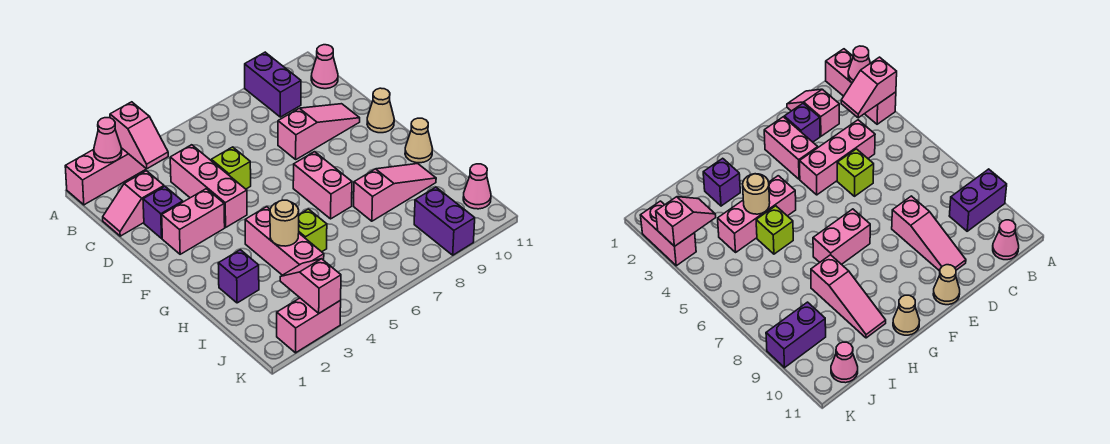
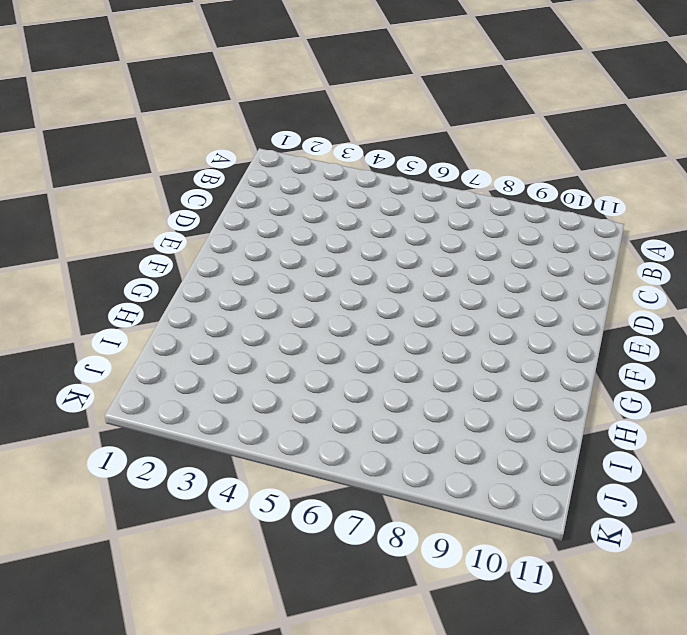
none -> pink brick A1:A3 level 1
none -> purple brick A9:B9 level 1
none -> pink cone B11 level 1

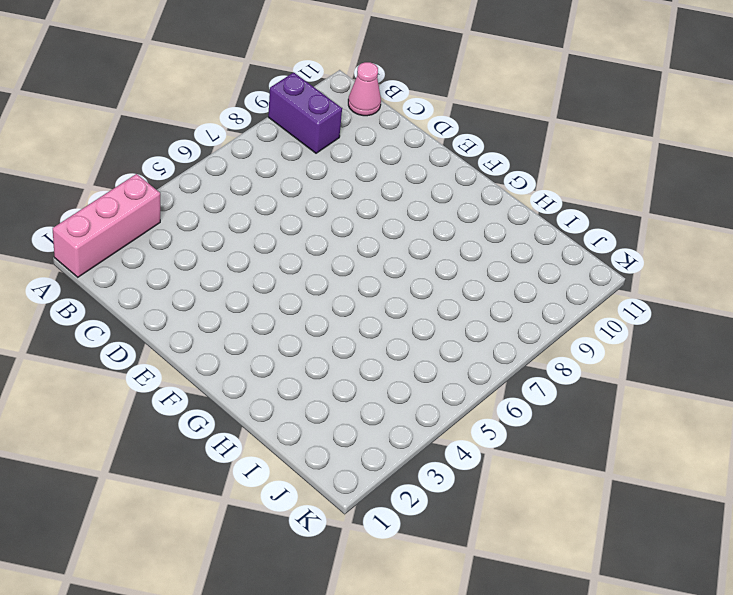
none -> pink slope C1:C2 level 1 top 2
none -> pink brick C4:E4 level 1
none -> purple brick D2 level 1

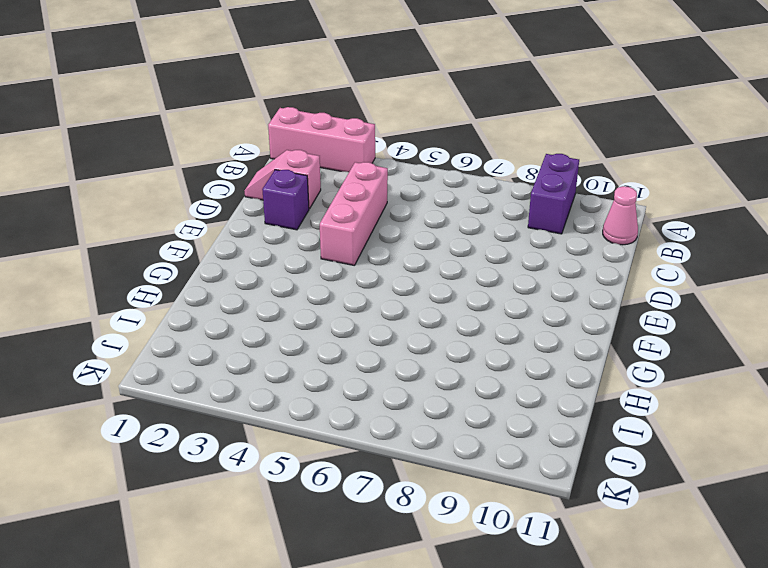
none -> lime brick D5 level 1
none -> pink slope D8:D10 level 1 top 8
none -> pink brick E2:E3 level 1

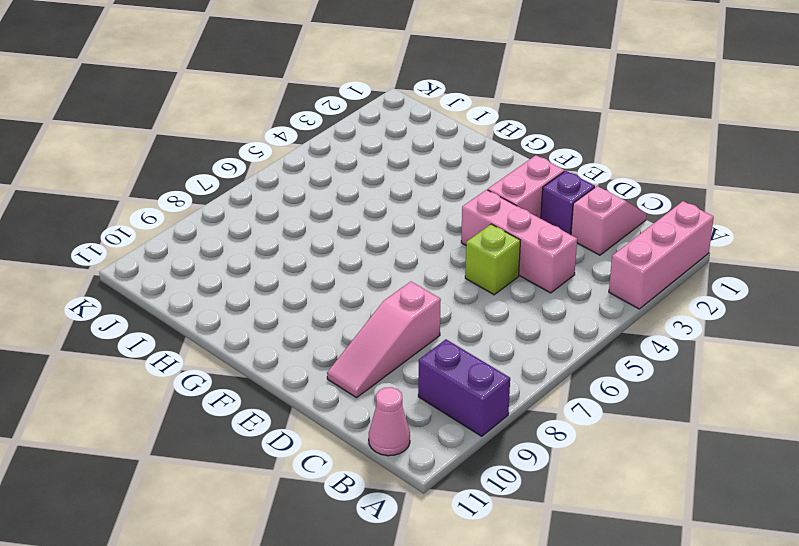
none -> tan cone E11 level 1
none -> pink brick F7:G7 level 1
none -> pink brick G4:I4 level 1

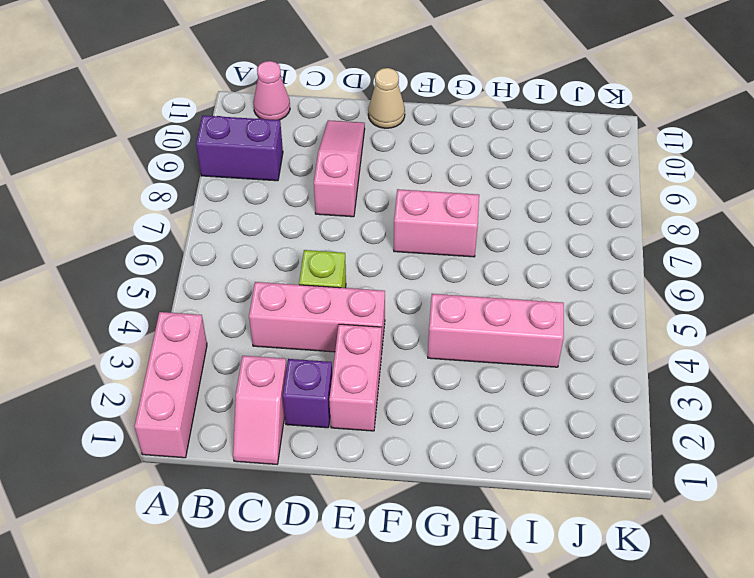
none -> tan cone G11 level 1
none -> purple brick H2 level 1
none -> lime brick H5 level 1

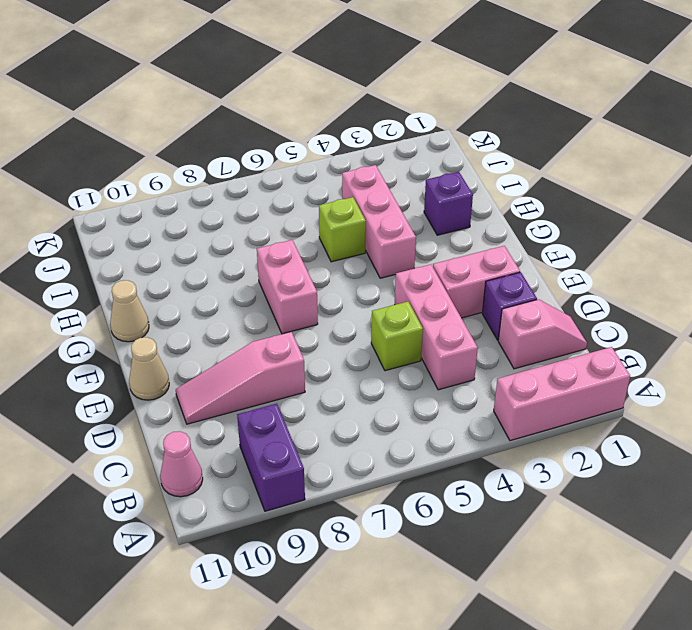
none -> pink slope H8:H10 level 1 top 8
none -> purple brick J9:K9 level 1
none -> pink cone J11 level 1

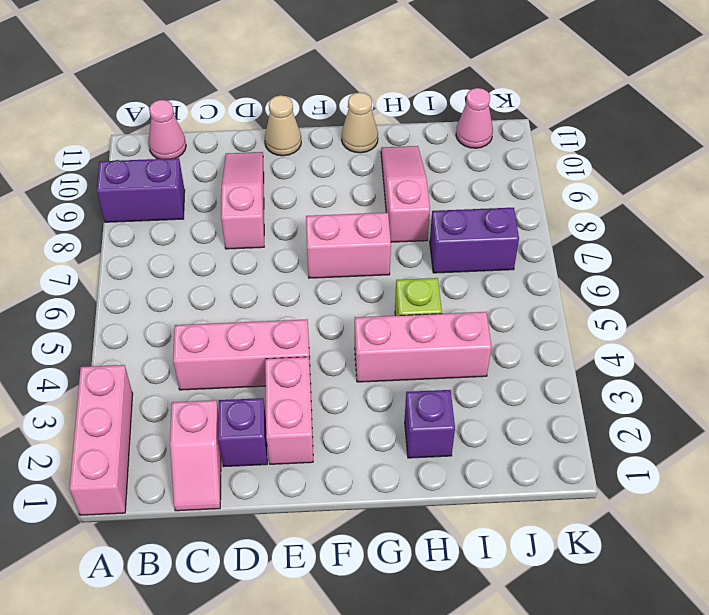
purple brick I7:J7 level 1 -> purple brick J9:K9 level 1
none -> lime brick D5 level 1
none -> pink brick K2:K3 level 1
none -> pink cone A2 level 2

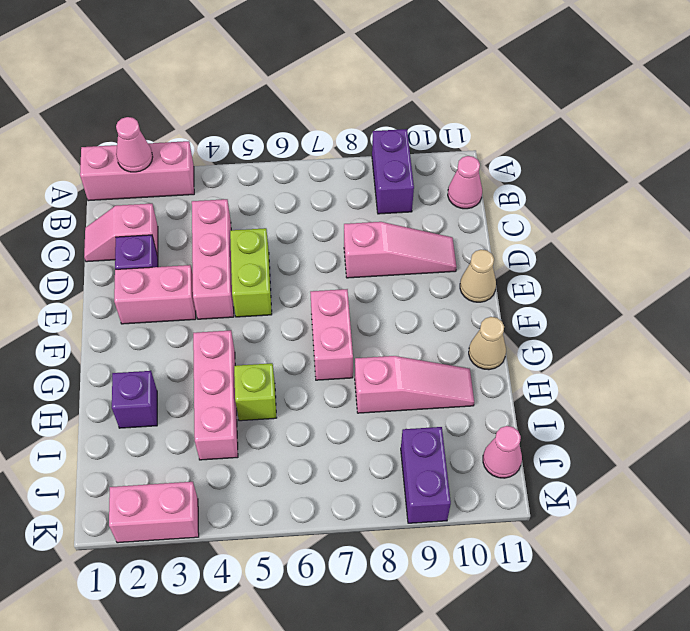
lime brick D5:E5 level 1 -> lime brick D5 level 1
none -> pink slope A3:B3 level 2 top A
none -> tan round brick H4 level 2
none -> pink slope J3:K3 level 2 top K

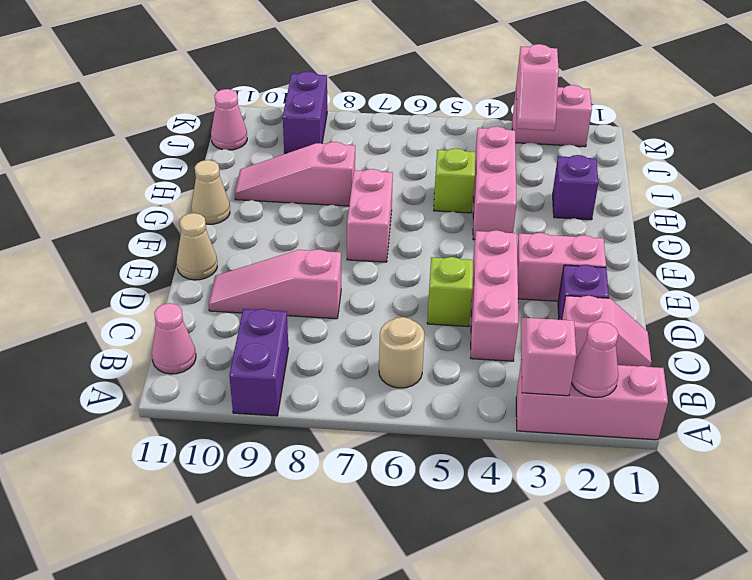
tan round brick B6 level 1 -> tan round brick H4 level 2

